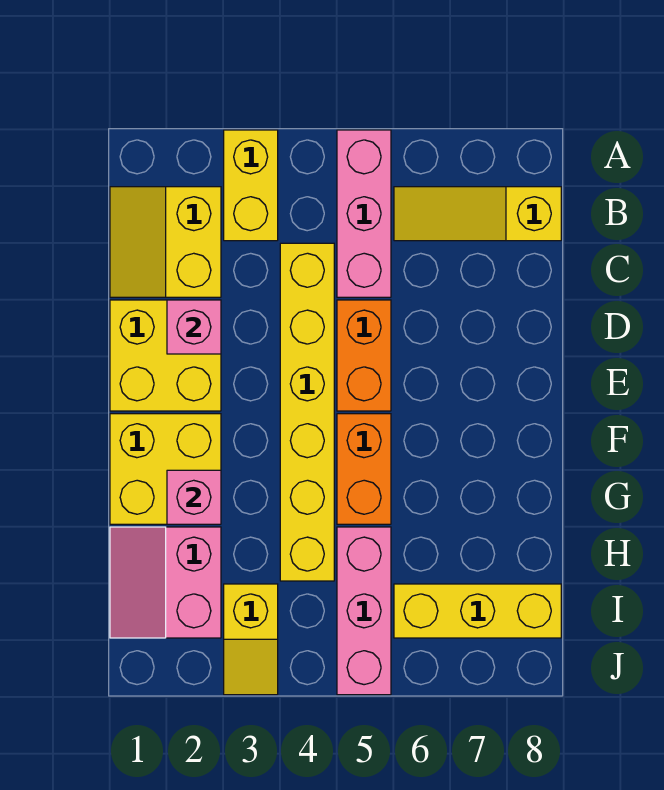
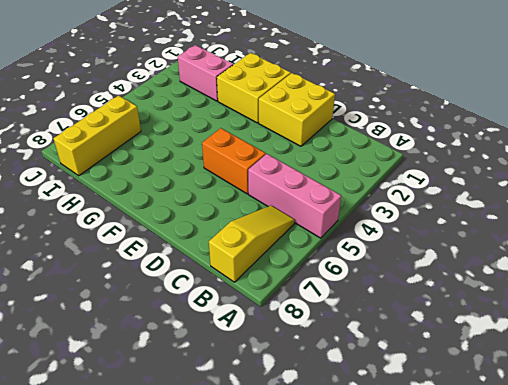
none -> yellow brick A3:B3 level 1
none -> yellow slope B1:C2 level 1 top 2
none -> yellow brick C4:H4 level 1

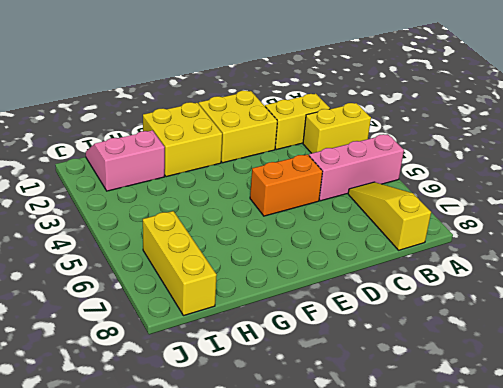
none -> yellow brick C4:H4 level 1
none -> orange brick F5:G5 level 1
none -> pink brick H5:J5 level 1

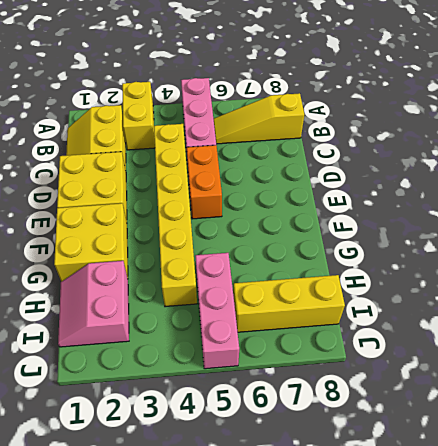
none -> orange brick F5:G5 level 1
none -> yellow slope I3:J3 level 1 top I
none -> pink brick D2 level 2

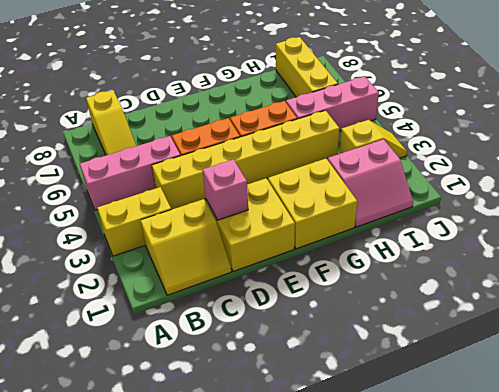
none -> pink brick G2 level 2

